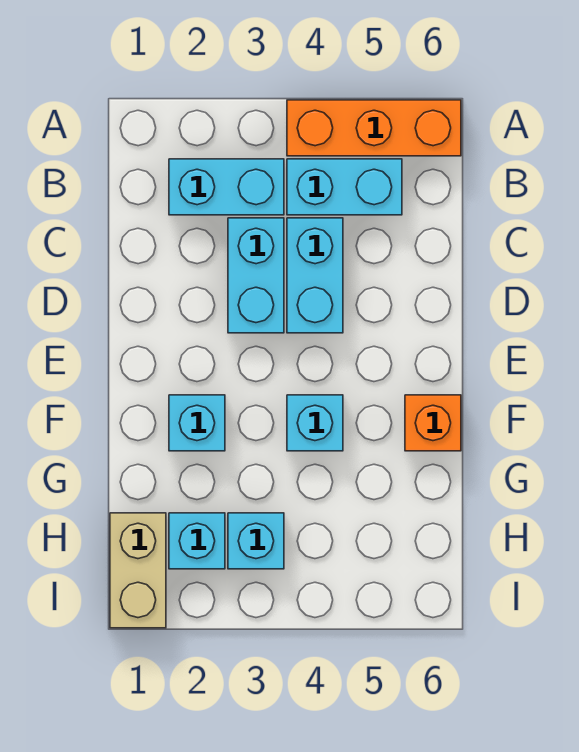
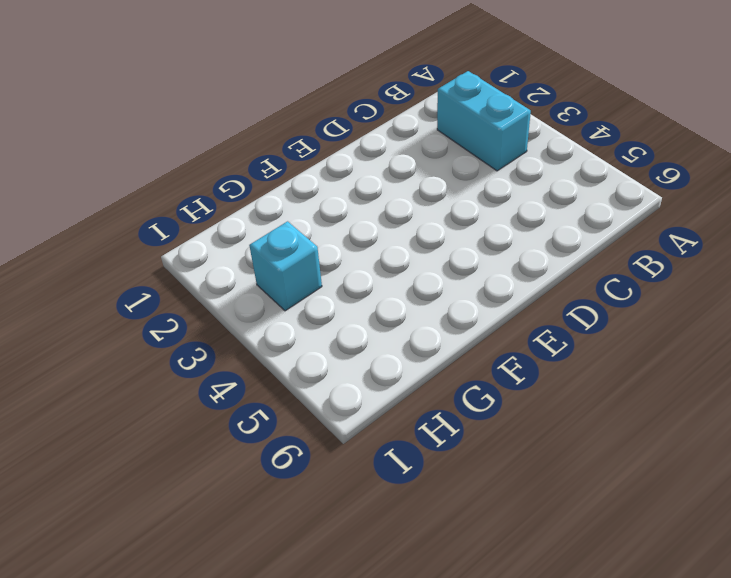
none -> orange brick A4:A6 level 1
none -> cyan brick B4:B5 level 1

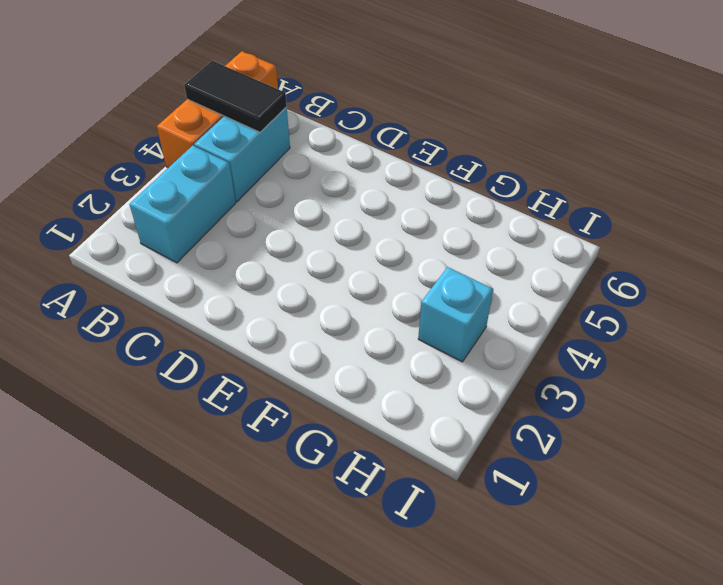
black tile A5:B5 level 2 -> none
none -> cyan brick C3:D3 level 1
none -> cyan brick C4:D4 level 1

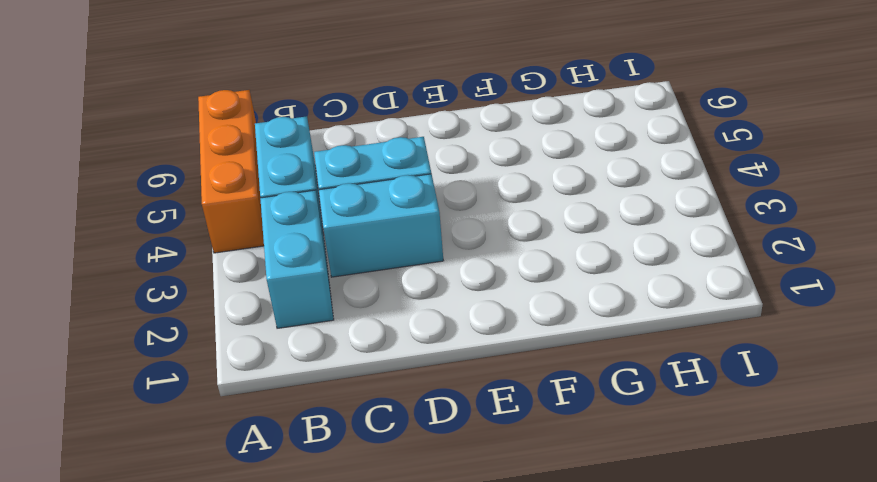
none -> cyan brick F2 level 1
none -> cyan brick F4 level 1

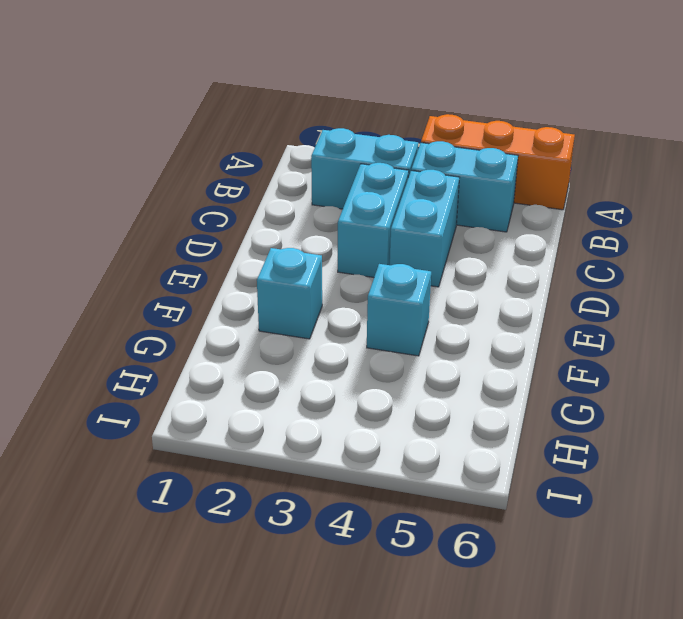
none -> orange brick F6 level 1
none -> tan brick H1:I1 level 1

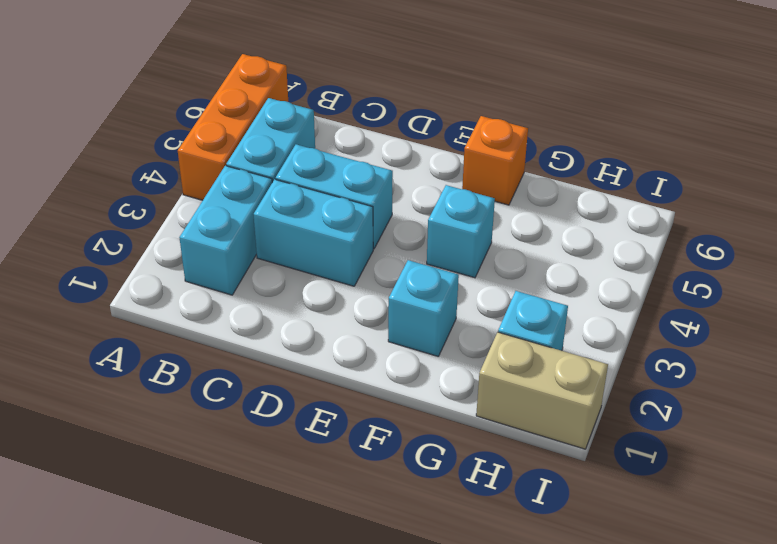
none -> cyan brick H3 level 1

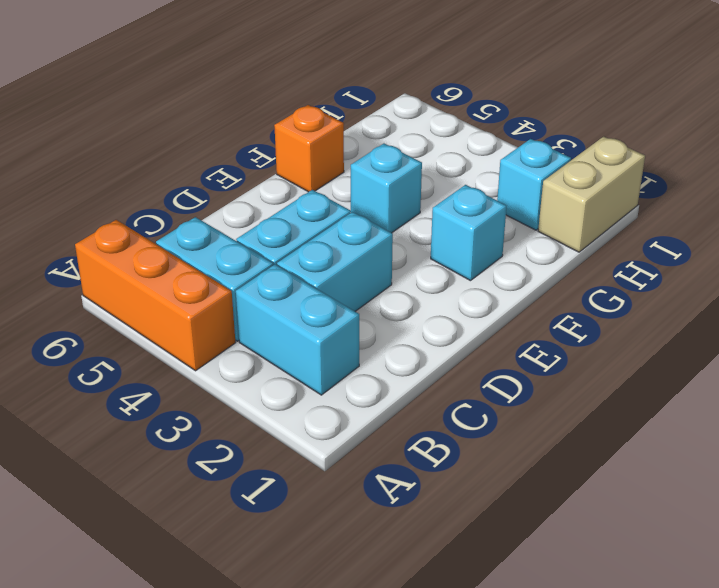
none -> cyan brick H3 level 1

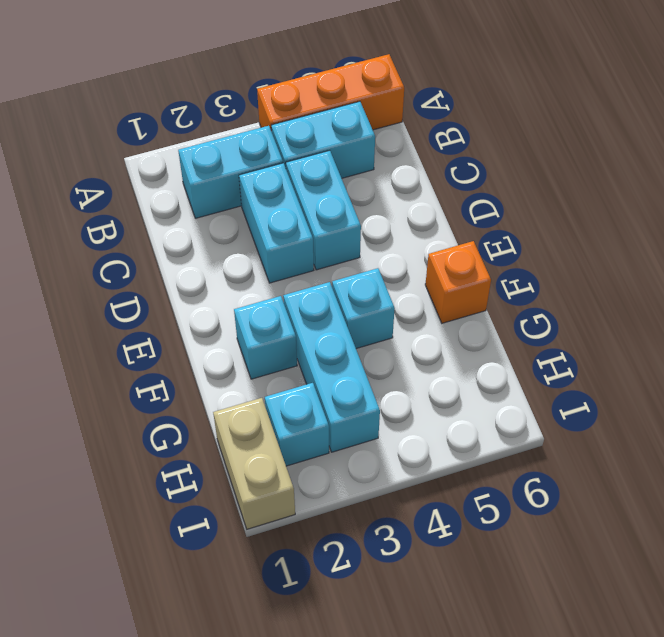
cyan brick F3:H3 level 1 -> cyan brick H3 level 1

